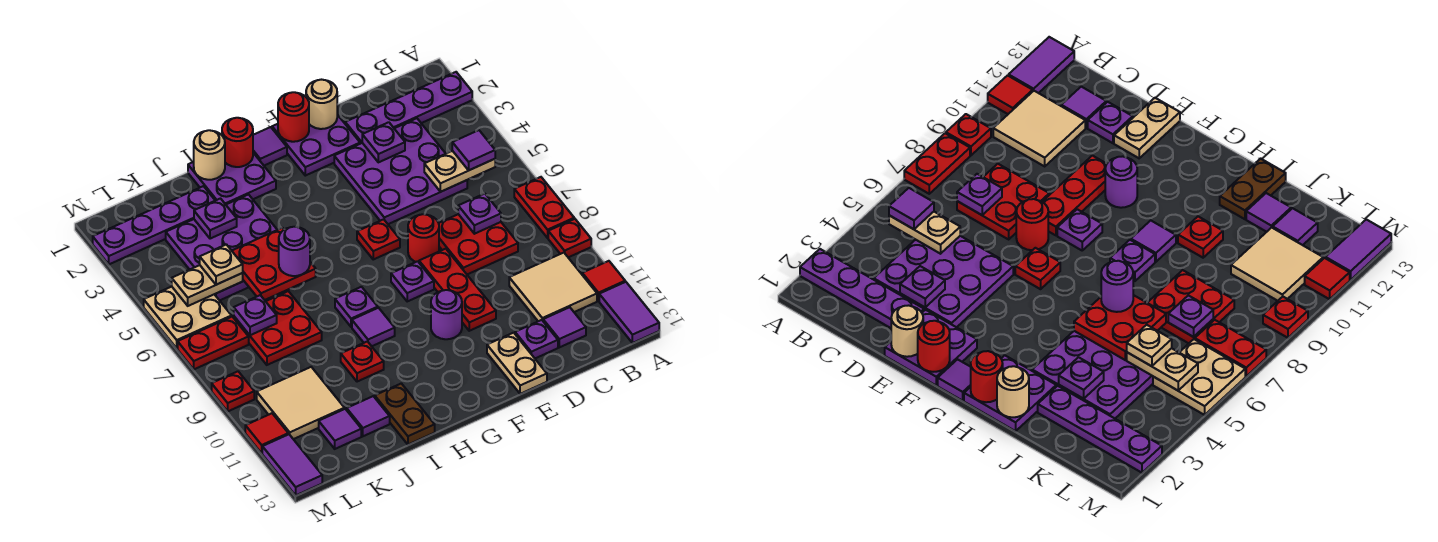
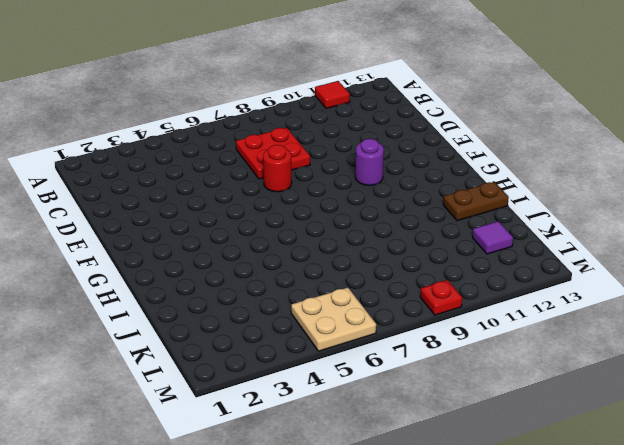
none -> purple plate A2:D2 level 1
none -> red plate A7:A8 level 1
none -> red plate A9 level 1
none -> purple tile A12:A13 level 1

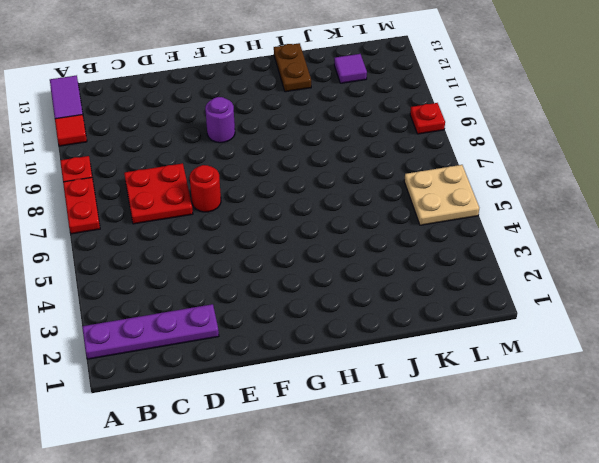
none -> tan tile B10:C11 level 1
none -> purple plate C3:E5 level 1
none -> purple tile C12 level 1
none -> purple plate D12 level 1

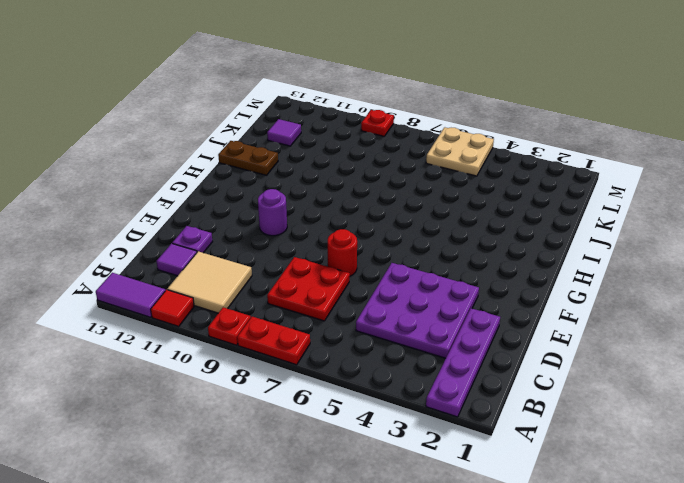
none -> purple plate E1:F2 level 1
none -> red plate E8:E10 level 1
none -> tan plate E12:E13 level 1
none -> red plate F6 level 1

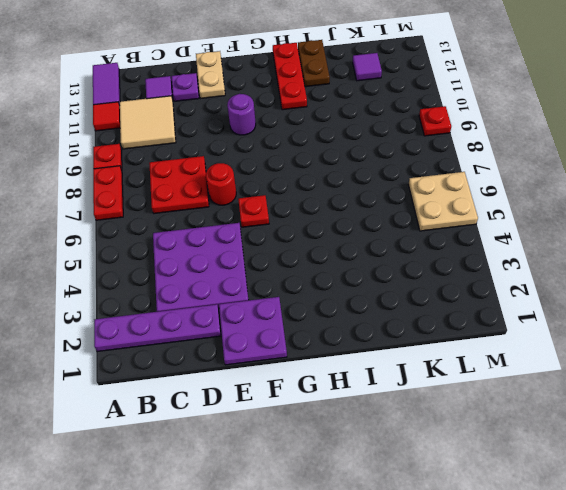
red plate H11:H13 level 1 -> red plate E8:E10 level 1
none -> purple plate F8 level 1
none -> purple tile G1 level 1
none -> purple plate H1:I2 level 1
none -> purple plate H8 level 1

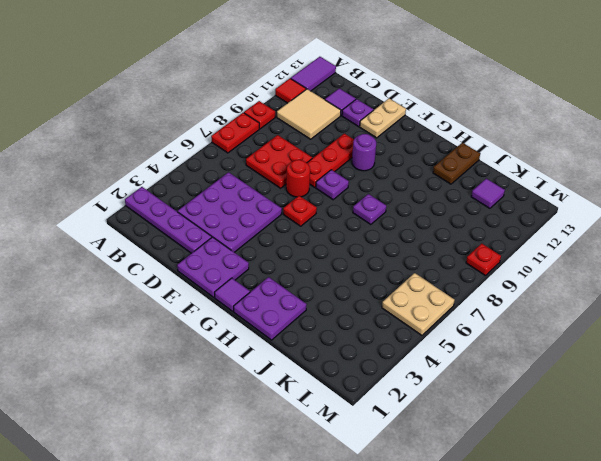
none -> purple tile H9 level 1
none -> purple plate I3:K5 level 1
none -> red plate I10 level 1
none -> purple plate J2:M2 level 1

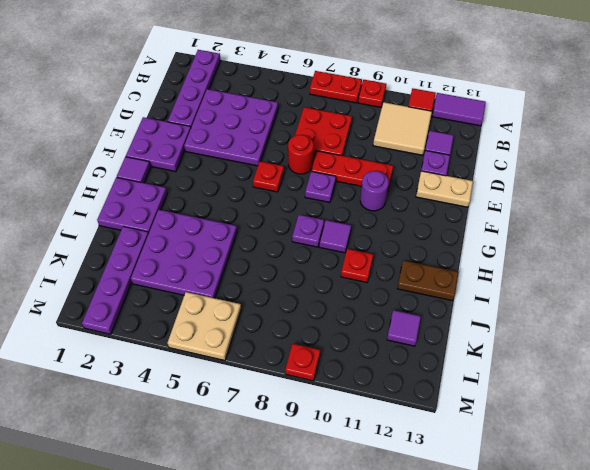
none -> red plate J7:K8 level 1
none -> purple tile J12 level 1
none -> tan tile K10:L11 level 1
none -> red plate L7:M7 level 1

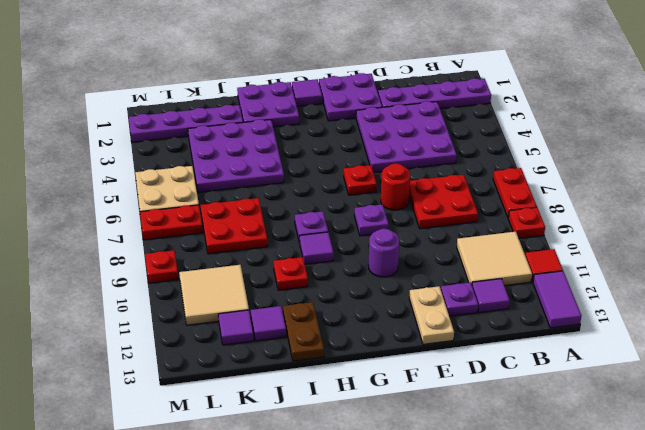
none -> red plate E8:E10 level 1
none -> red tile M11 level 1
none -> purple tile M12:M13 level 1
none -> tan plate B5:C5 level 2

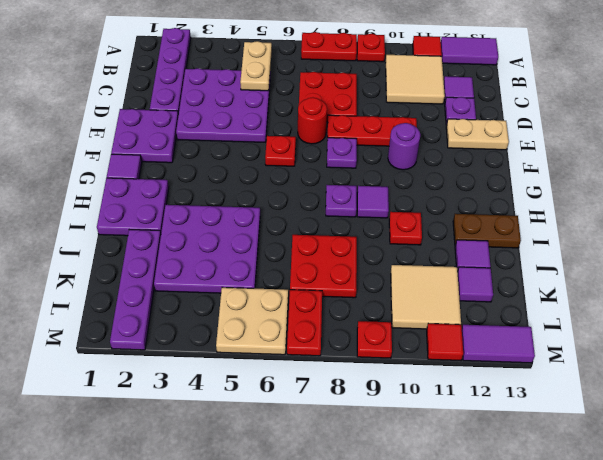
none -> purple plate C7 level 2
none -> purple plate D3 level 2
none -> tan round brick E1 level 2
none -> red round brick F1 level 2

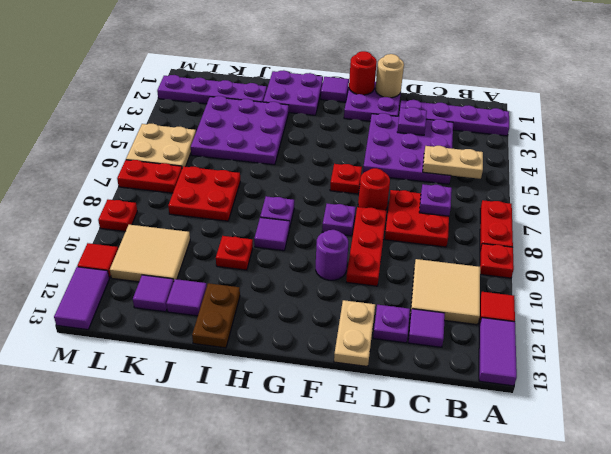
none -> red round brick H1 level 2
none -> tan round brick I1 level 2
none -> red plate I5:J6 level 2
none -> purple plate J3 level 2

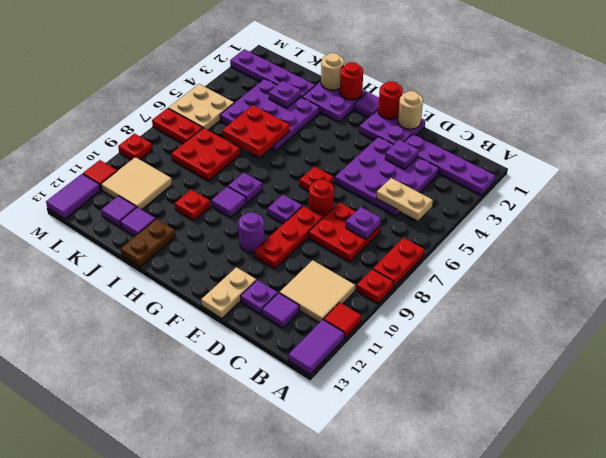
none -> tan plate K5:L5 level 2
none -> purple plate K7 level 2
none -> purple tile B5 level 3
none -> purple round brick I6 level 3

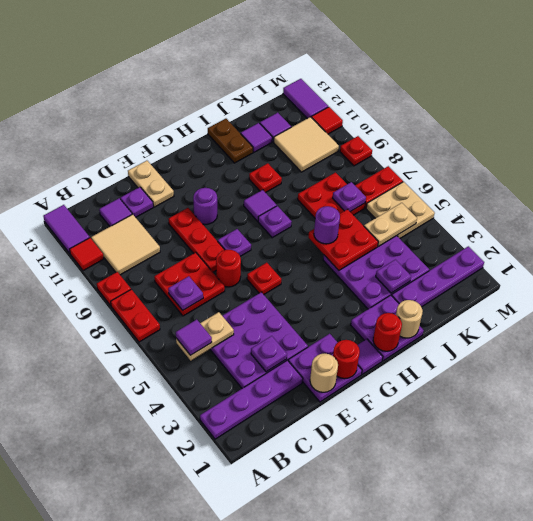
none -> tan plate K5 level 3

